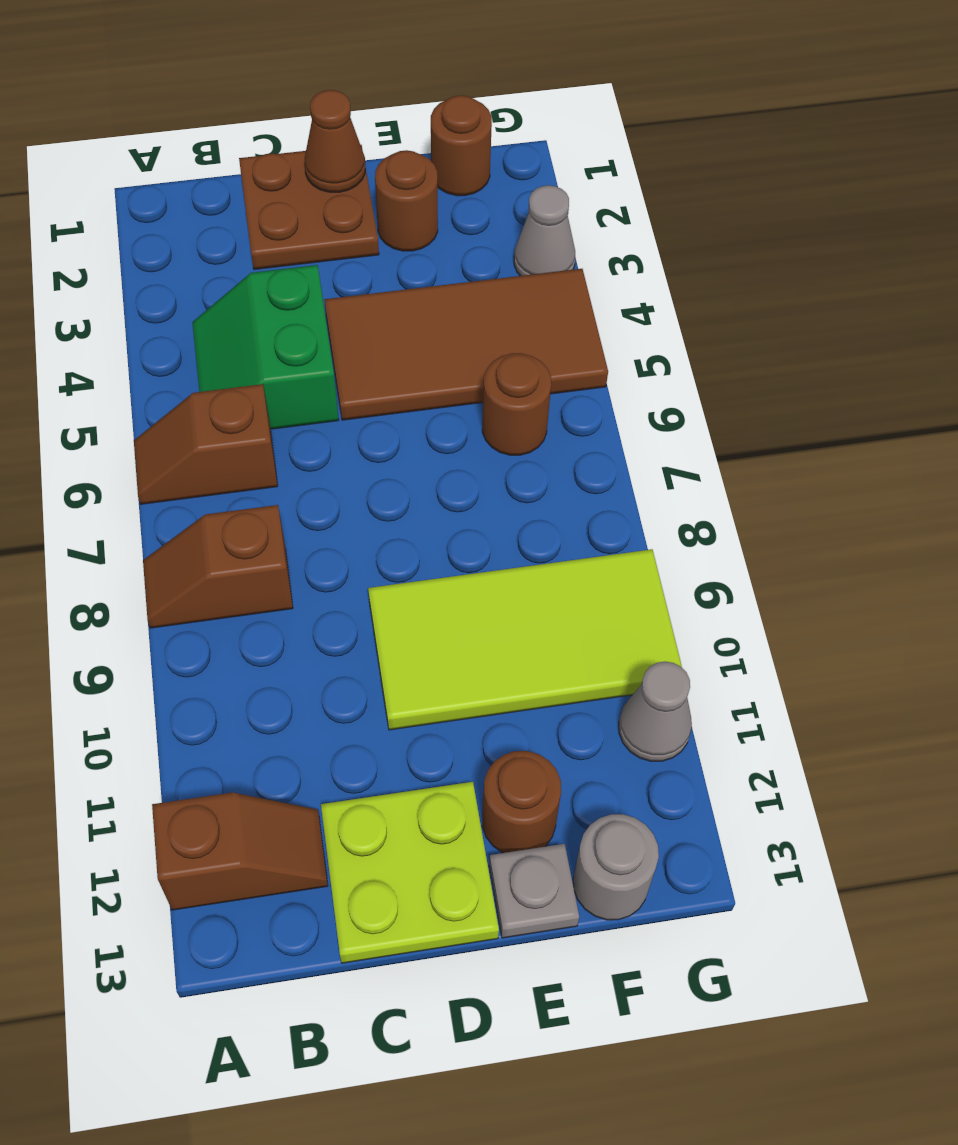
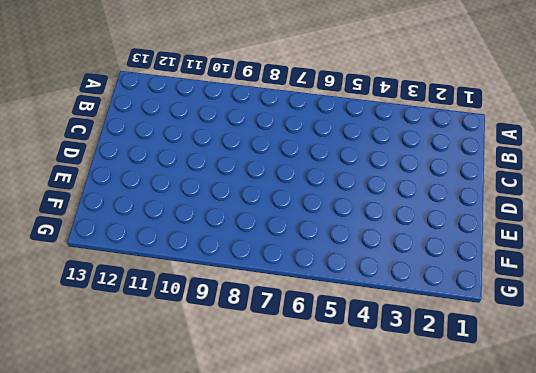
none -> brown slope A6:B6 level 1 top B
none -> brown slope A8:B8 level 1 top B
none -> brown slope A12:B12 level 1 top A

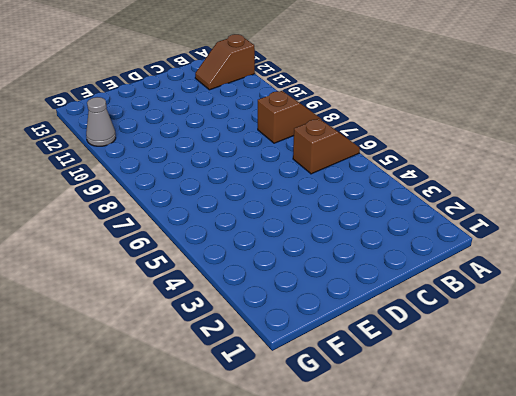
none -> green slope B4:C5 level 1 top C
none -> brown plate C1:D2 level 1
none -> lime plate C12:D13 level 1

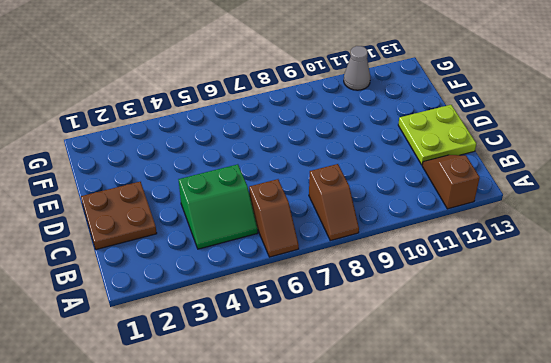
none -> brown tile D4:G5 level 1
none -> lime tile D9:G10 level 1
none -> brown round brick E2 level 1

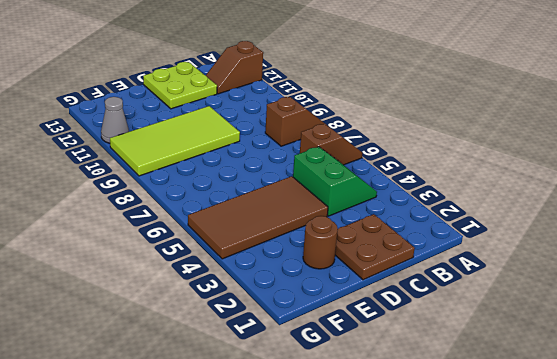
none -> brown round brick E12 level 1
none -> grey plate E13 level 1
none -> brown round brick F1 level 1

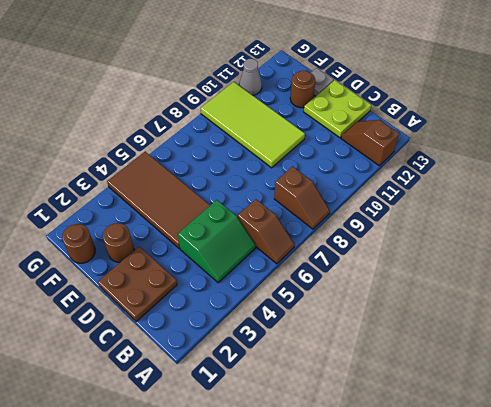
none -> brown round brick F6 level 1
none -> grey round brick F13 level 1
none -> grey cone G3 level 1

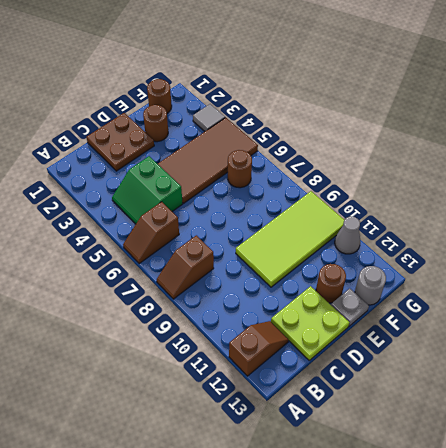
grey tile G3 level 1 -> grey cone G3 level 1
none -> brown cone D1 level 2

